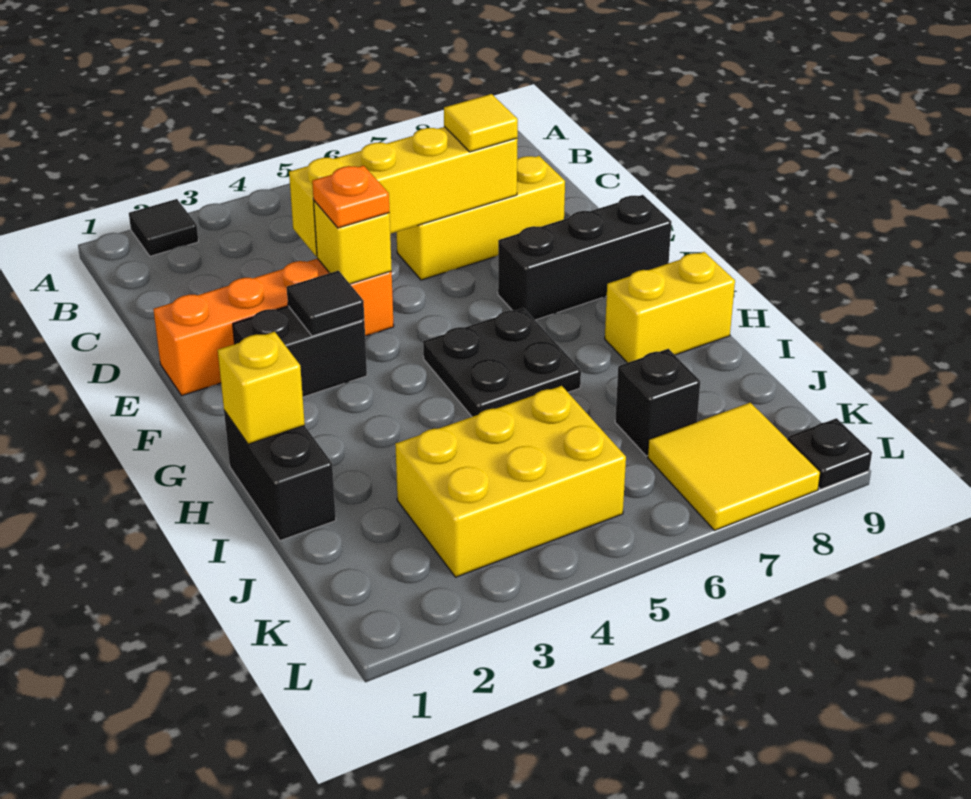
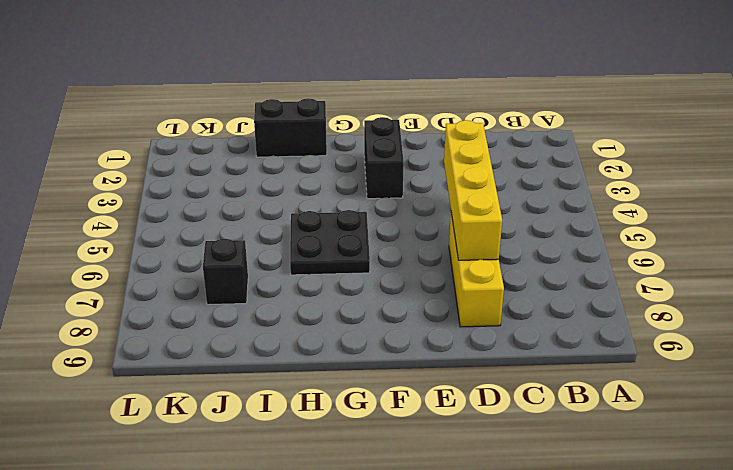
none -> black tile A2 level 1
none -> orange brick E1:E4 level 1
none -> black brick F7:F9 level 1

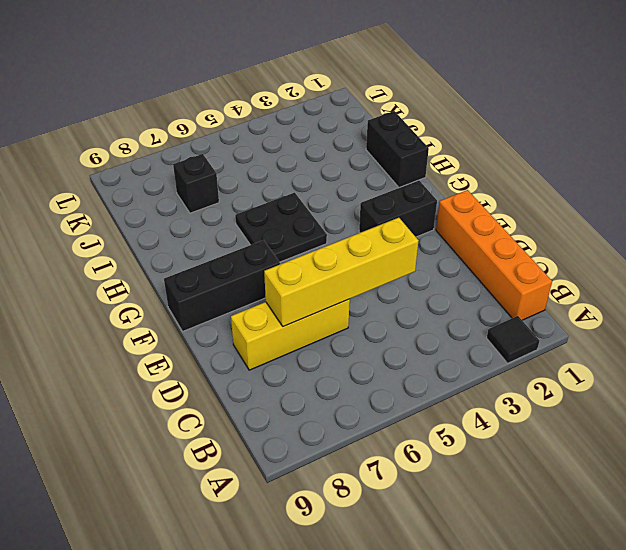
orange brick B1:E1 level 1 -> orange brick E1:E4 level 1
none -> yellow brick H8:H9 level 1
none -> yellow brick J3:K5 level 1
none -> yellow tile K7:L8 level 1

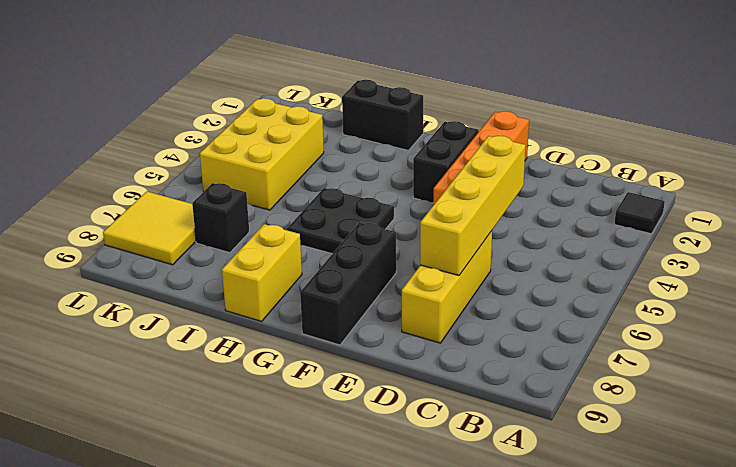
none -> black plate L9 level 1
none -> yellow brick E4 level 2
none -> black tile F3 level 2

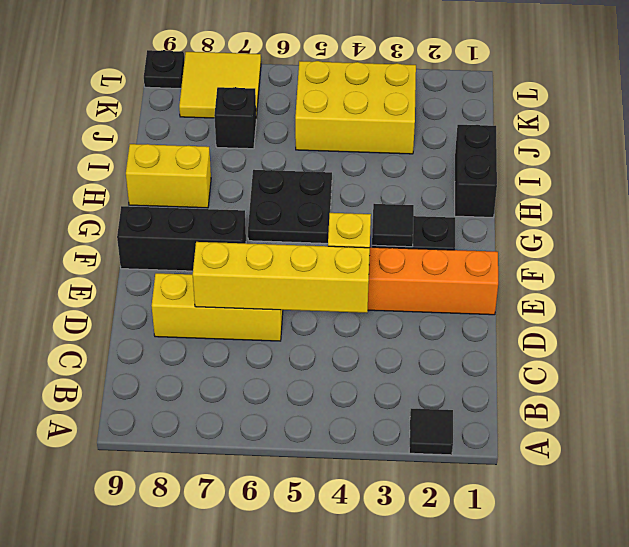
none -> yellow brick H1 level 2
none -> yellow tile D7 level 3
none -> orange plate E4 level 3

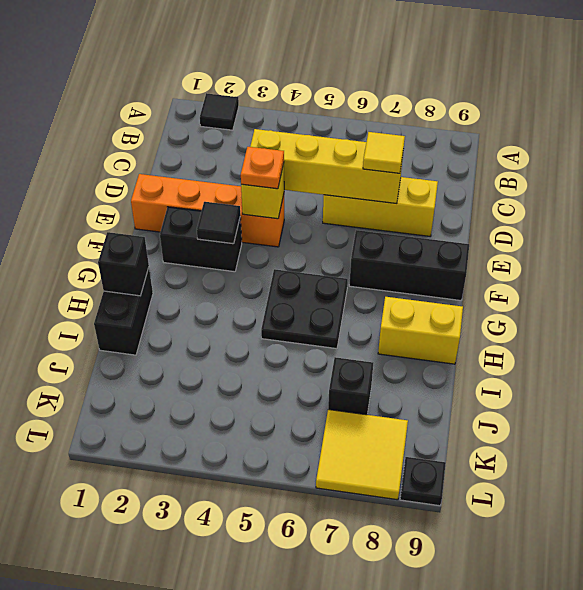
black brick H1 level 2 -> yellow brick H1 level 2
none -> yellow brick J3:K5 level 1

